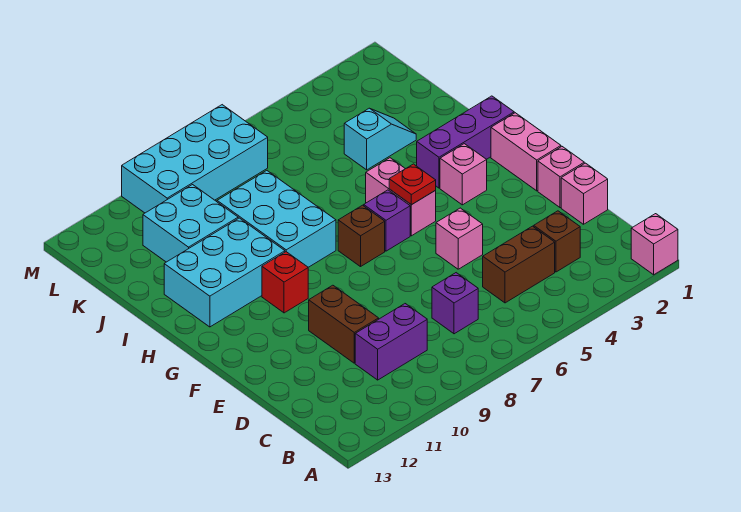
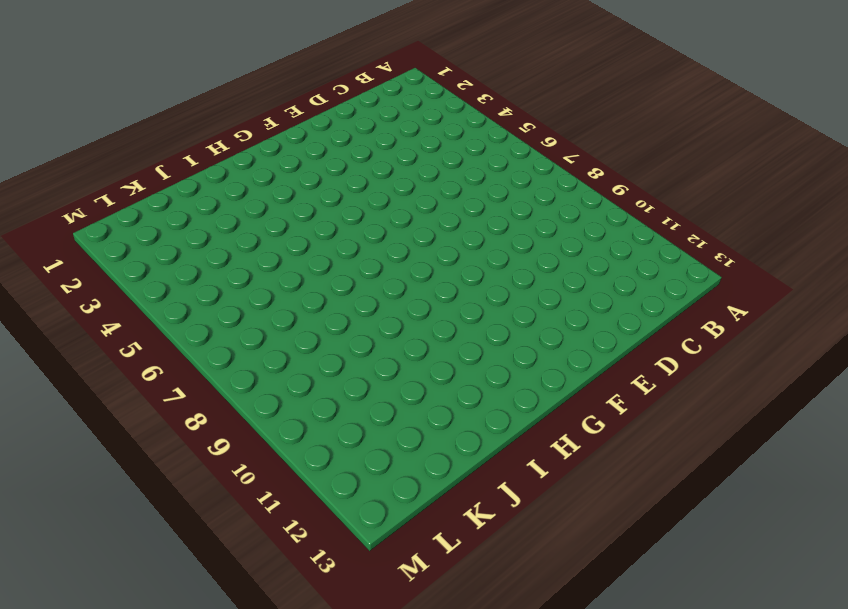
none -> pink brick A1 level 1
none -> brown brick C3 level 1
none -> brown brick C4:C5 level 1

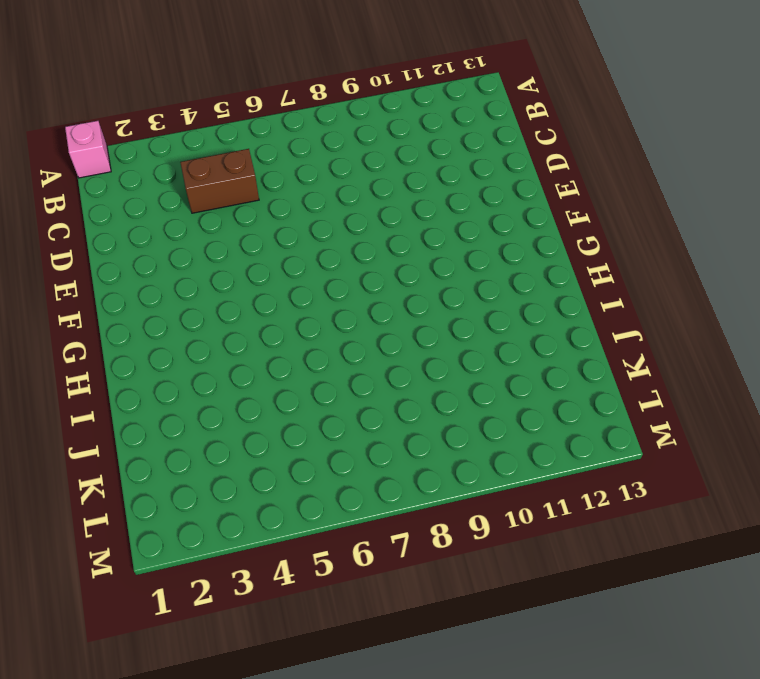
none -> brown brick C3 level 1
none -> purple brick C7 level 1
none -> purple brick C9:C10 level 1

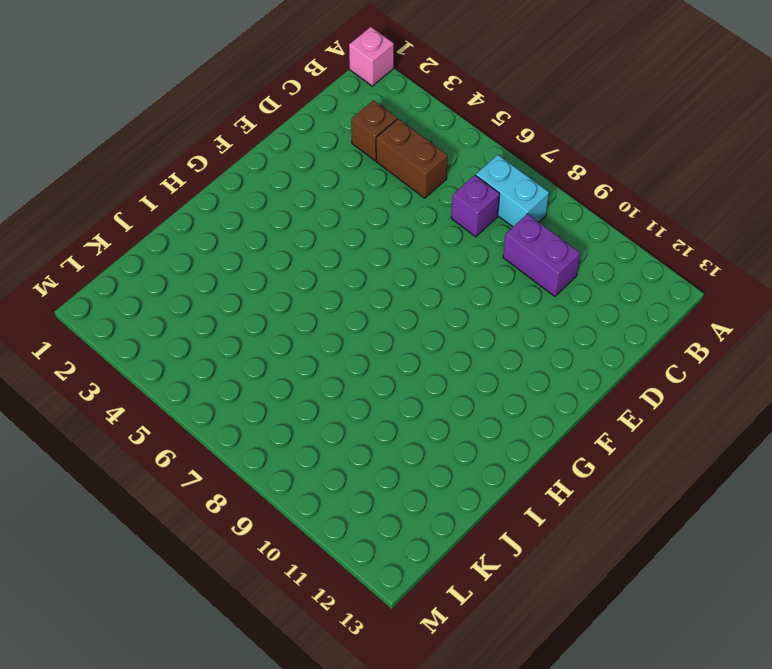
cyan brick B7:B8 level 1 -> none
none -> pink brick D1 level 1
none -> brown brick D10:E10 level 1
none -> pink brick E1 level 1

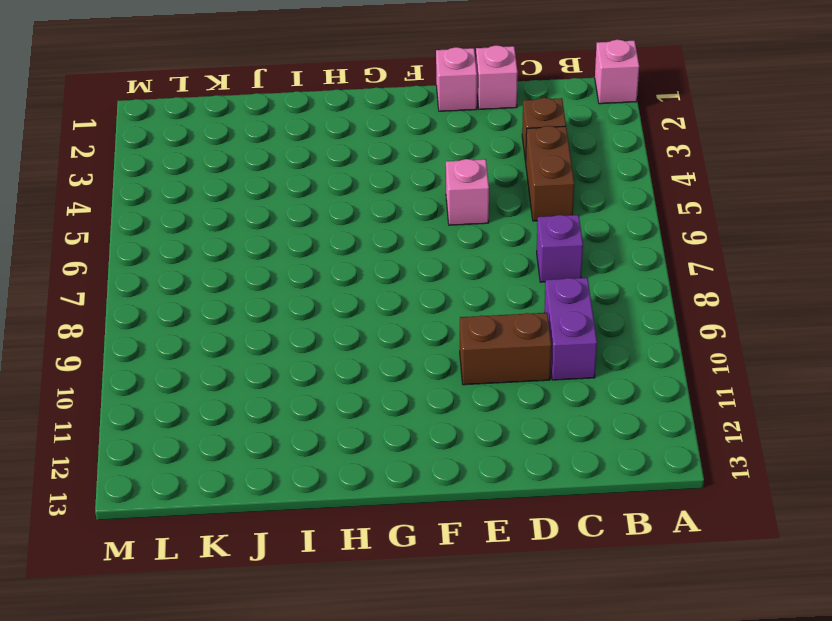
none -> pink brick F1:G1 level 1
none -> pink brick G3 level 1
none -> pink brick G5:H5 level 1

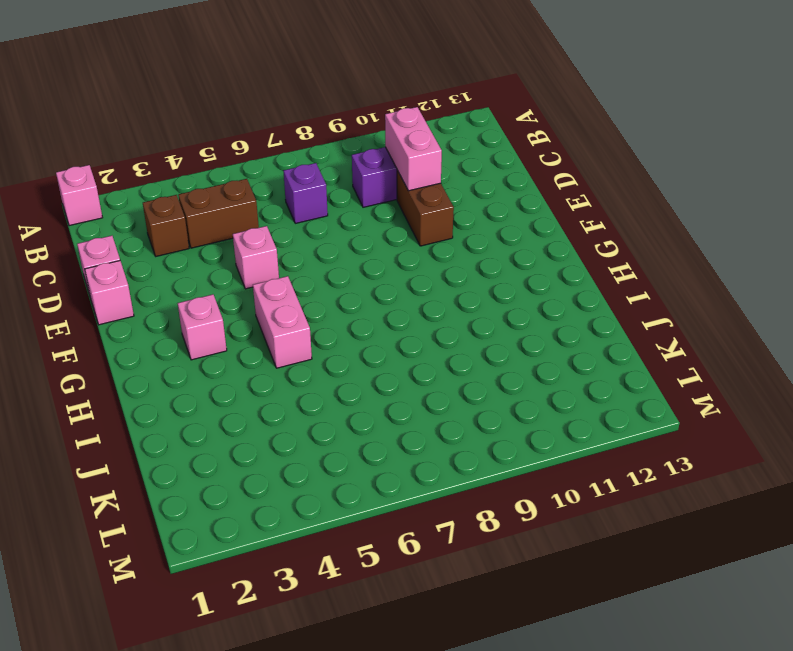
pink brick C10:D10 level 2 -> pink brick F1:G1 level 1
none -> purple brick G6 level 1
none -> brown brick G7 level 1
none -> red brick G10 level 1

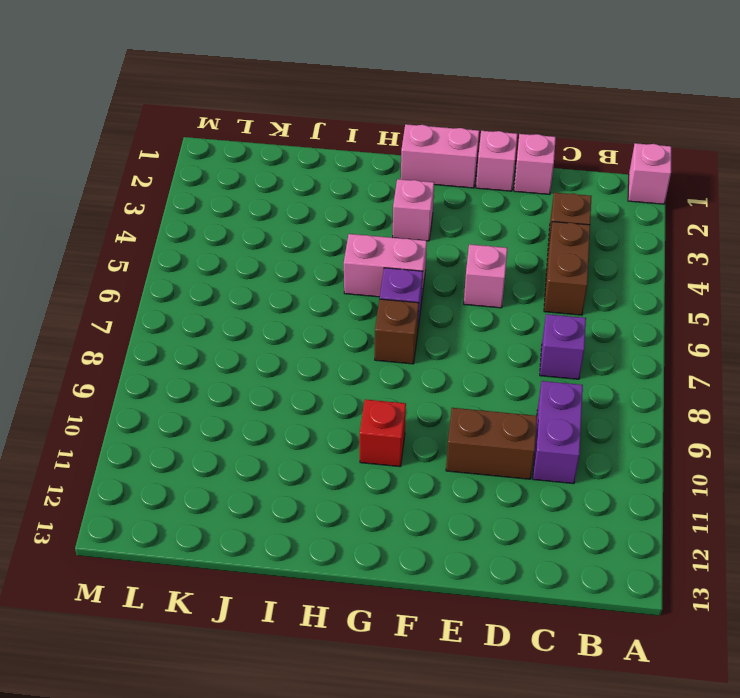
none -> purple brick H1:H3 level 1
none -> cyan brick H8:J9 level 1
none -> cyan brick H10:I12 level 1

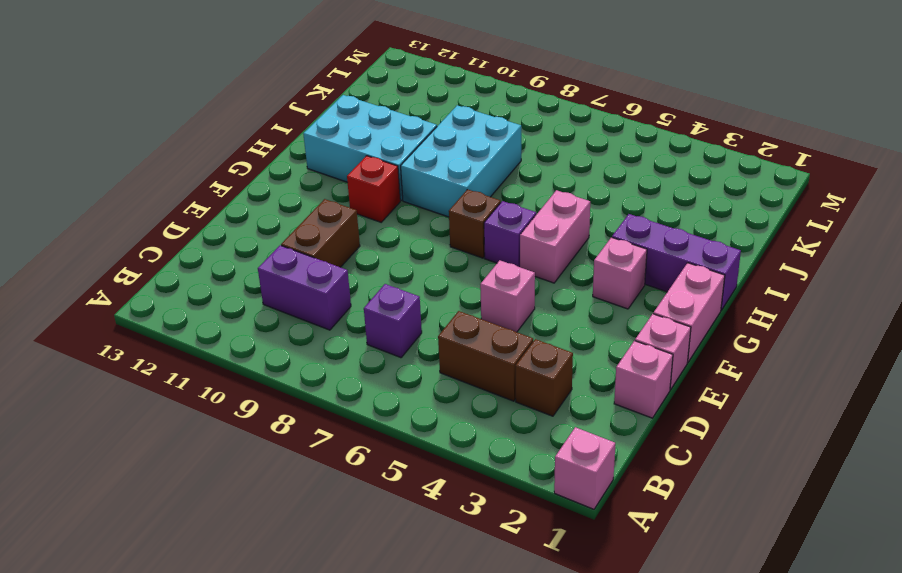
none -> cyan slope J3:J4 level 1 top 4
none -> cyan brick J10:K11 level 1
none -> cyan brick L7:M10 level 1

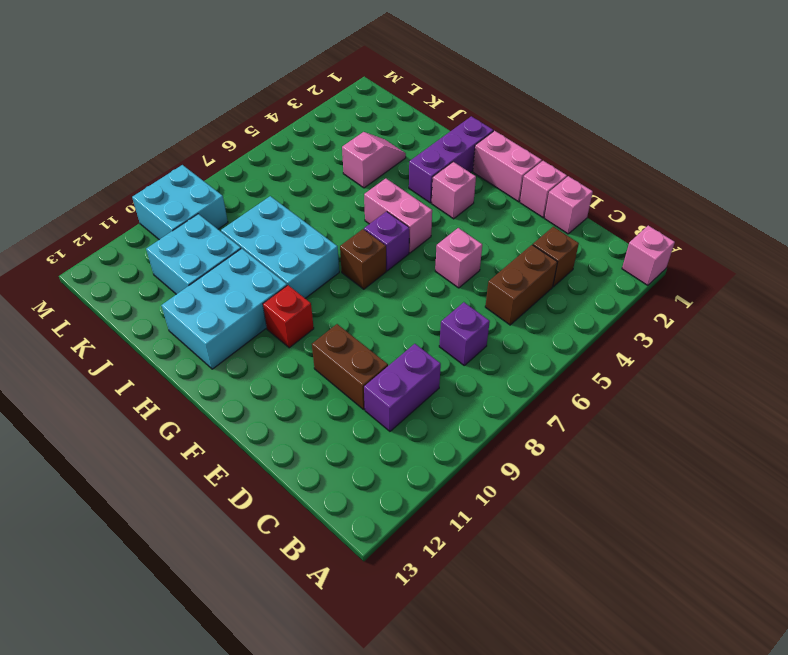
pink slope J3:J4 level 1 top 4 -> cyan slope J3:J4 level 1 top 4
cyan brick L9:M10 level 1 -> cyan brick L7:M10 level 1
none -> red plate G5 level 2

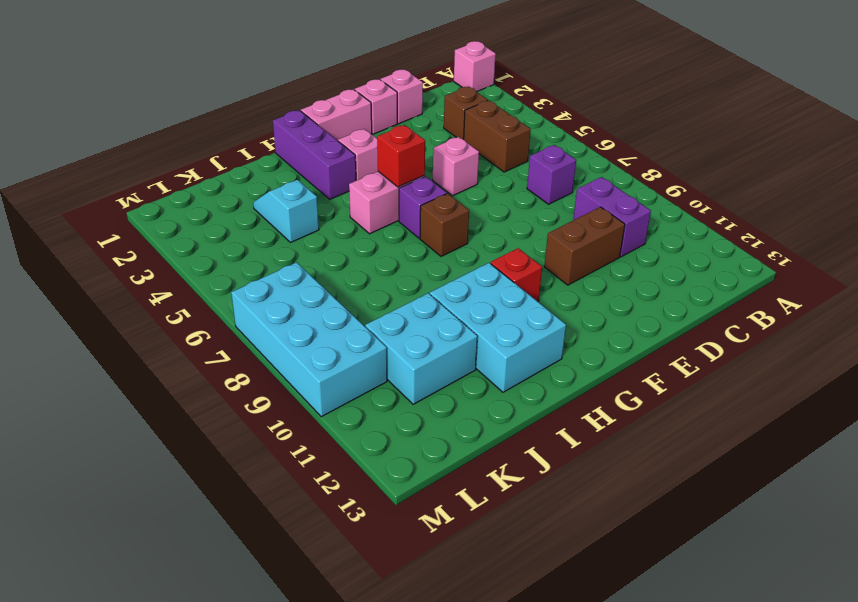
red brick G5 level 2 -> red plate G5 level 2
none -> cyan brick H8:J9 level 1

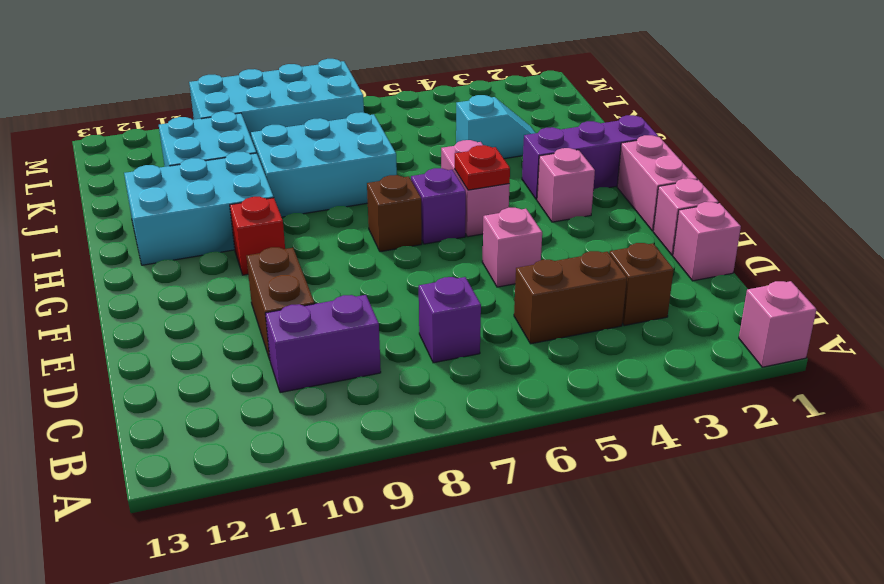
cyan brick I7:J9 level 1 -> cyan brick H8:J9 level 1

